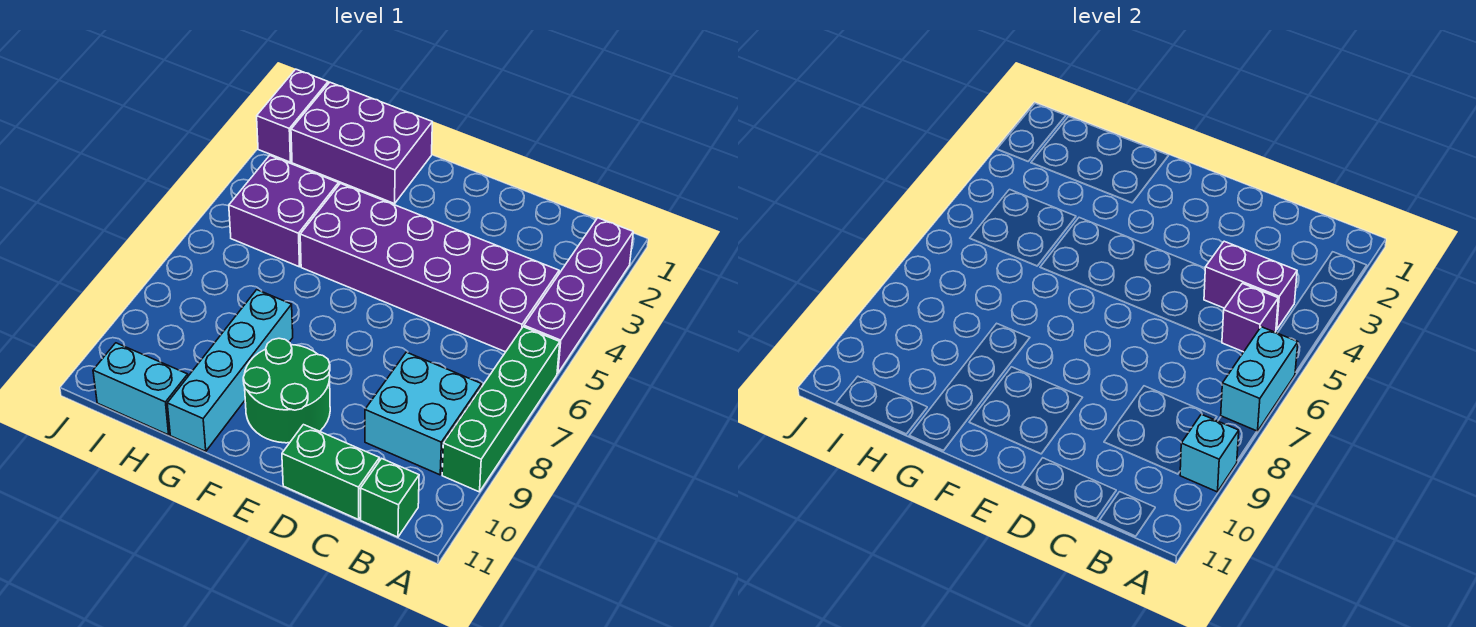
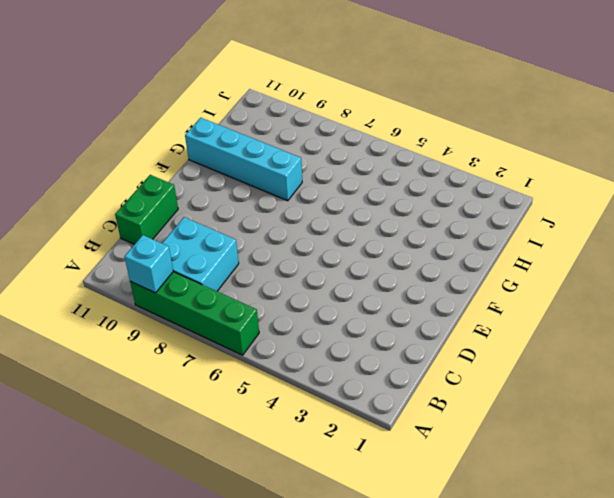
none -> purple brick A2:A5 level 1
none -> purple brick B4:G5 level 1
none -> green brick B11 level 1

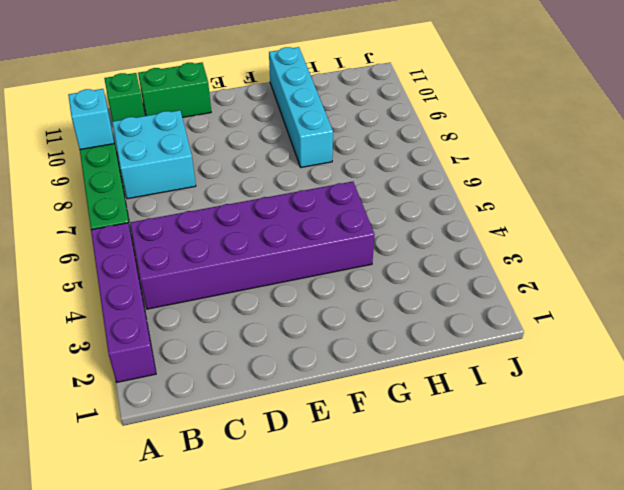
none -> green round brick E9:F10 level 1
none -> purple brick G1:I2 level 1
none -> purple brick H4:I5 level 1

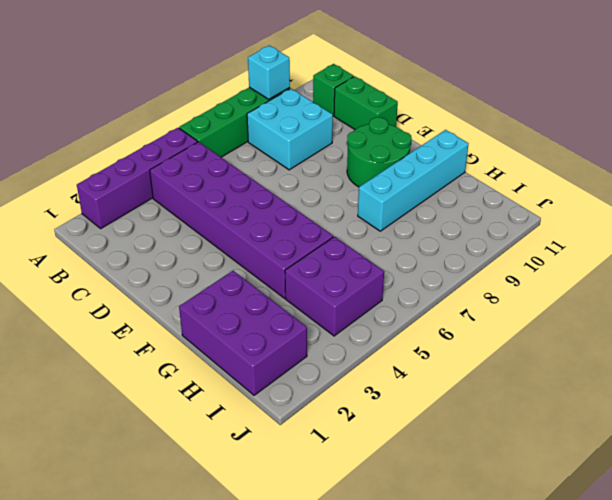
none -> cyan brick H11:I11 level 1
none -> purple brick J1:J2 level 1
none -> cyan brick A6:A7 level 2

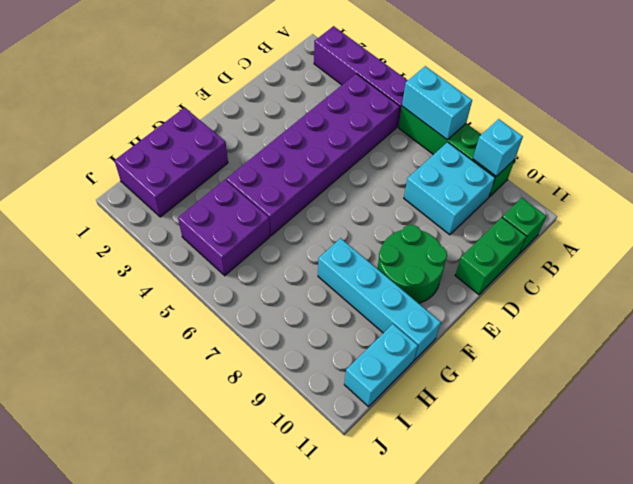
none -> purple brick J1:J2 level 1
none -> purple brick B4:C4 level 2
none -> purple brick B5 level 2

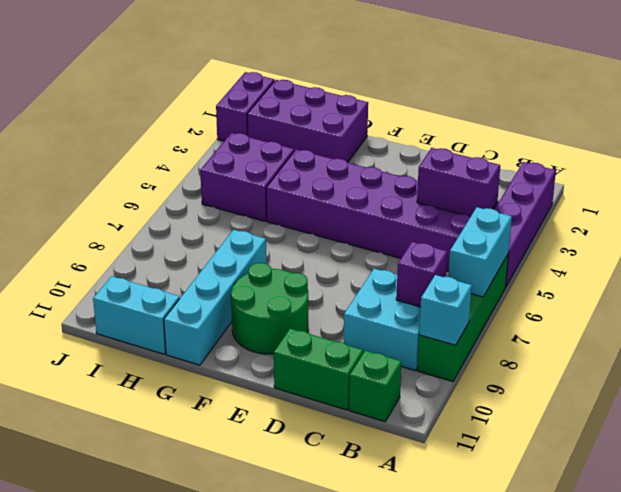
purple brick B8 level 2 -> purple brick B5 level 2

